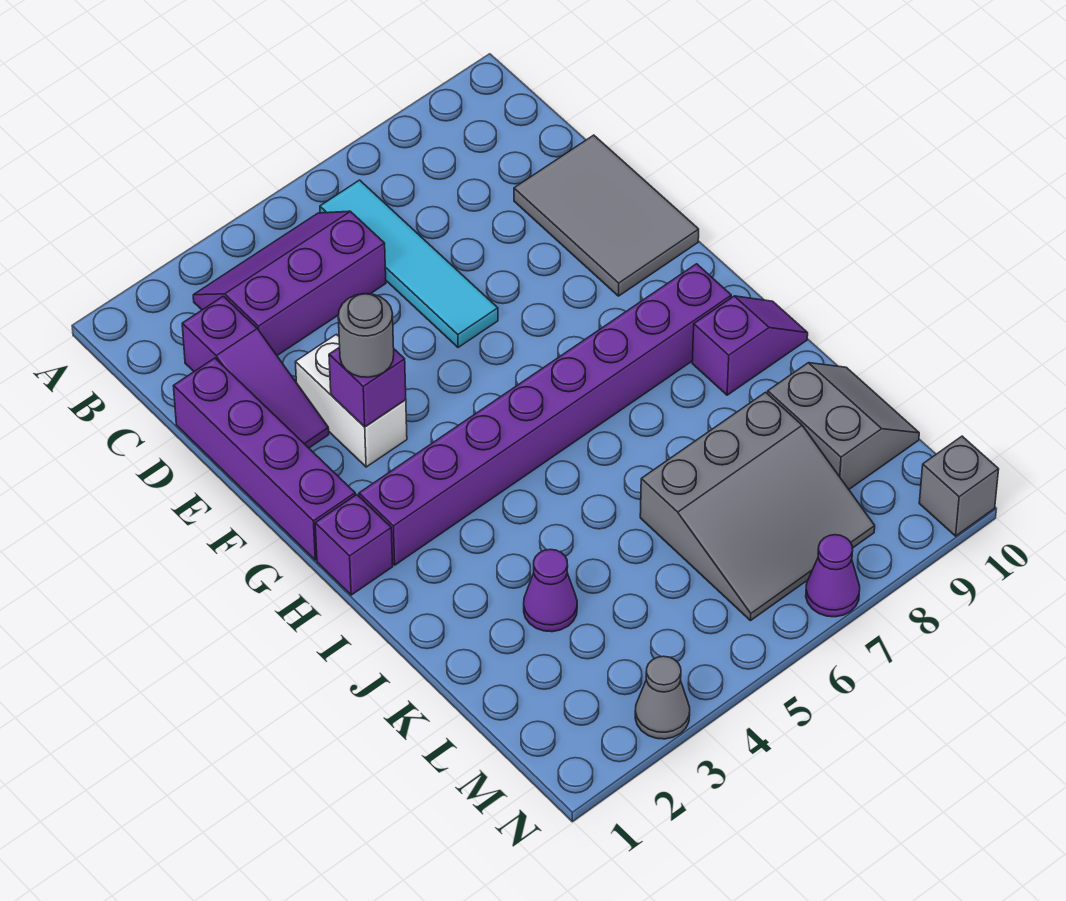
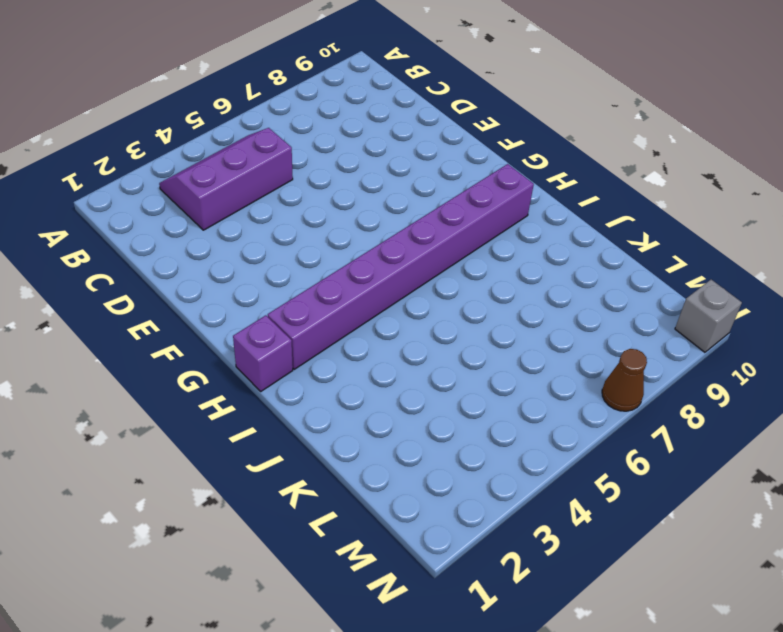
brown cone N7 level 1 -> purple cone N7 level 1
none -> cyan tile B6:E6 level 1
none -> purple slope C2:E2 level 1 top C
none -> purple brick D1:G1 level 1

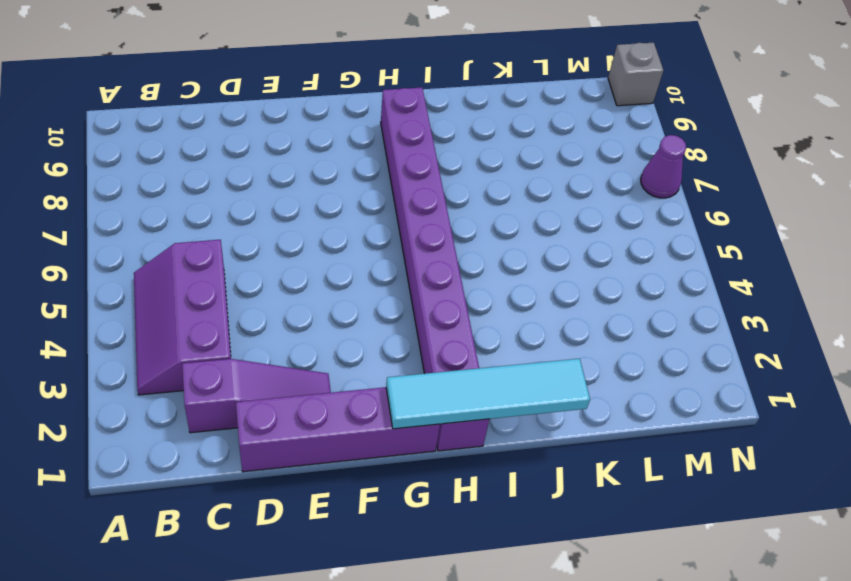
cyan tile G1:J1 level 2 -> cyan tile B6:E6 level 1
none -> grey tile D9:F10 level 1
none -> white brick E3:F3 level 1
none -> purple slope I9:I10 level 1 top 9

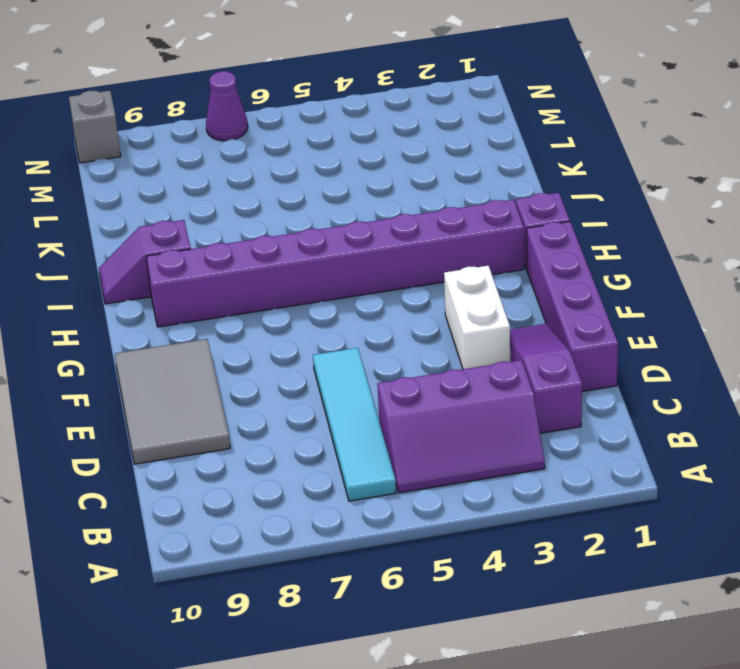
none -> purple cone K3 level 1
none -> grey slope K6:M8 level 1 top K
none -> grey slope K9:L10 level 1 top 9

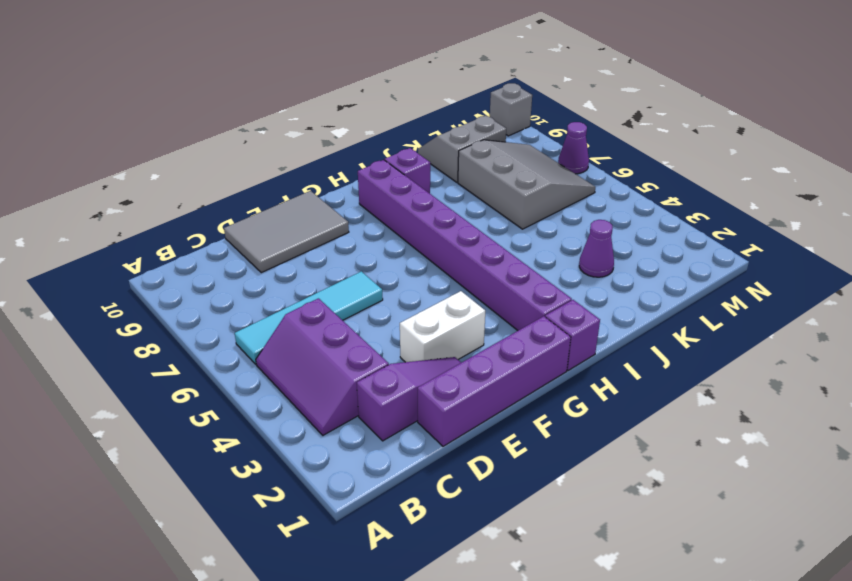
none -> grey cone N3 level 1
none -> purple brick F3 level 2
none -> grey round brick F3 level 3

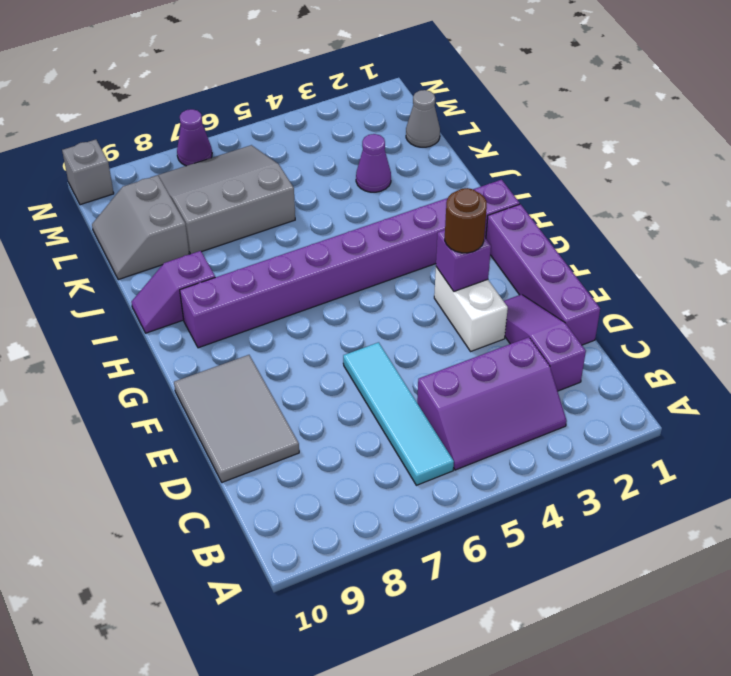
brown round brick F3 level 3 -> grey round brick F3 level 3
grey cone L1 level 1 -> grey cone N3 level 1

